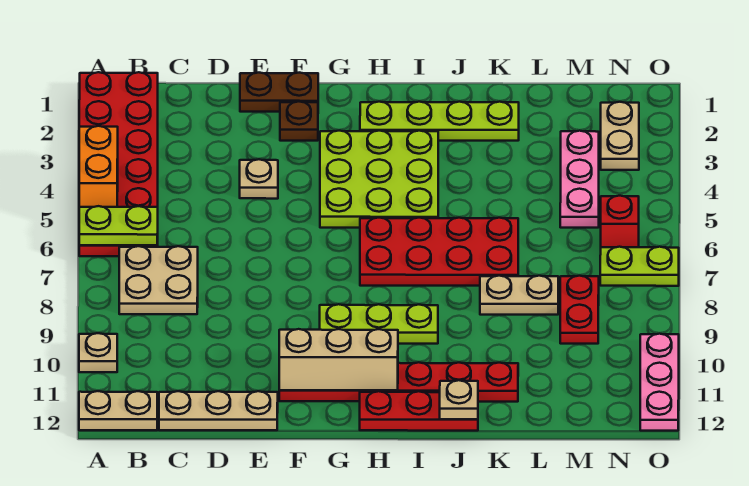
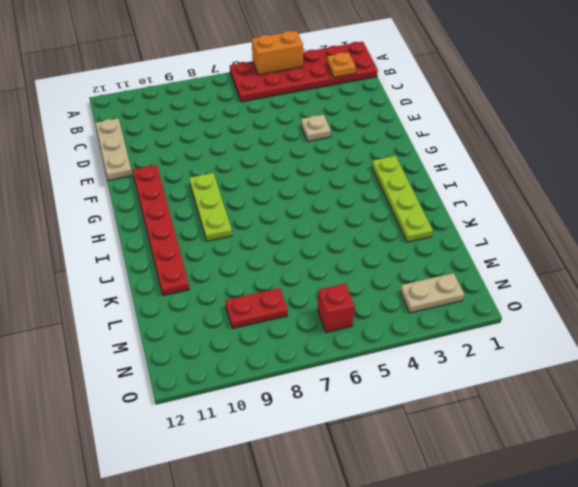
orange plate B2 level 2 -> none
none -> tan plate A10 level 1
none -> tan plate A12:B12 level 1
none -> tan plate B7:C8 level 1

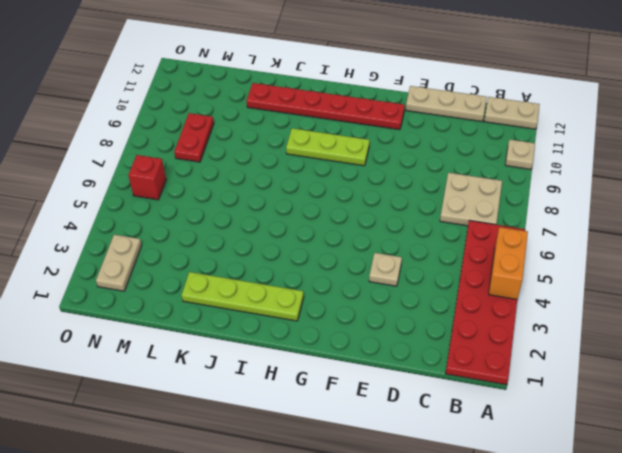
none -> brown plate E1:F1 level 1
none -> brown plate F2 level 1
none -> lime plate G3:I5 level 1

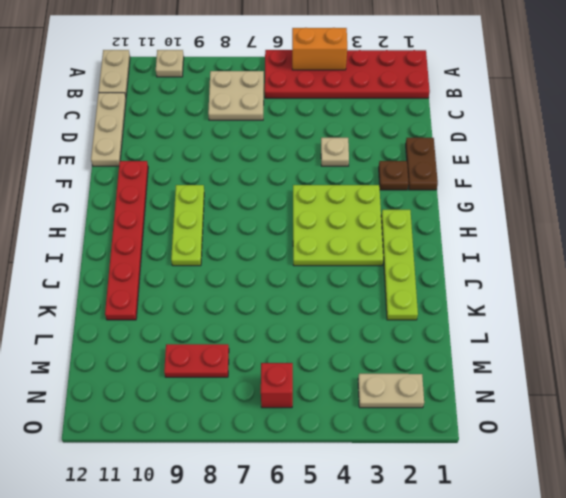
none -> red plate H6:K7 level 1
none -> red plate H12:J12 level 1
none -> tan plate K8:L8 level 1

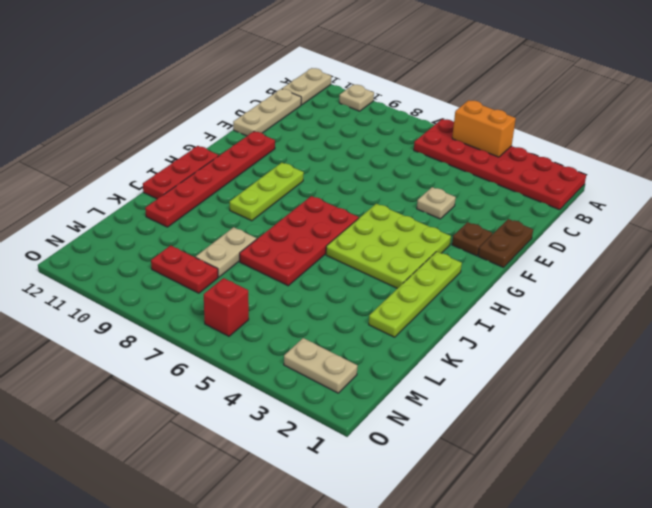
none -> tan plate B7:C8 level 1
none -> pink plate M3:M5 level 1
none -> lime plate N7:O7 level 1

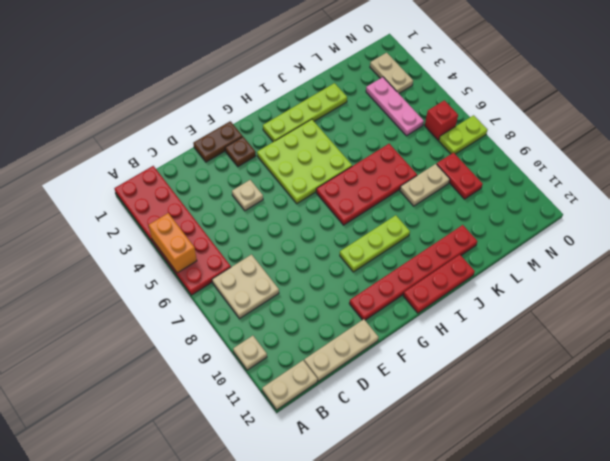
none -> pink plate O10:O12 level 1
none -> lime plate A6:B6 level 2
none -> tan brick F11:H11 level 2

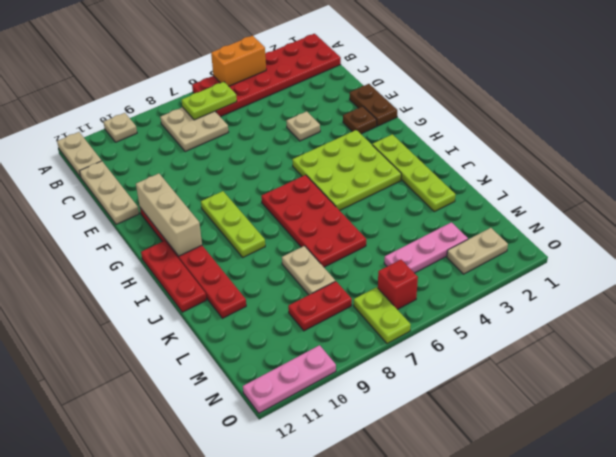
lime plate B6:B7 level 2 -> lime plate A6:B6 level 2
none -> tan plate J12 level 2

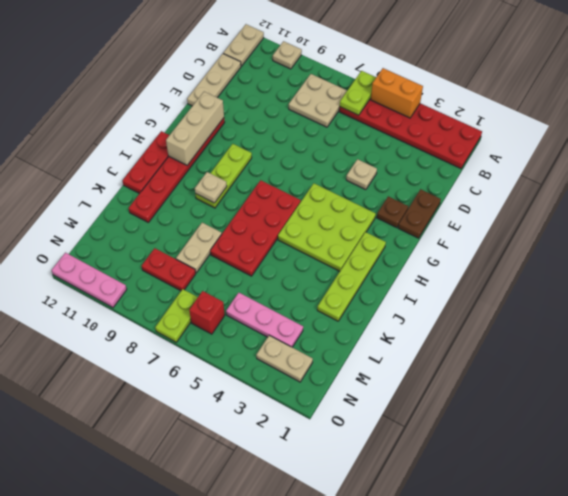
tan plate I9 level 2 -> tan plate J12 level 2

